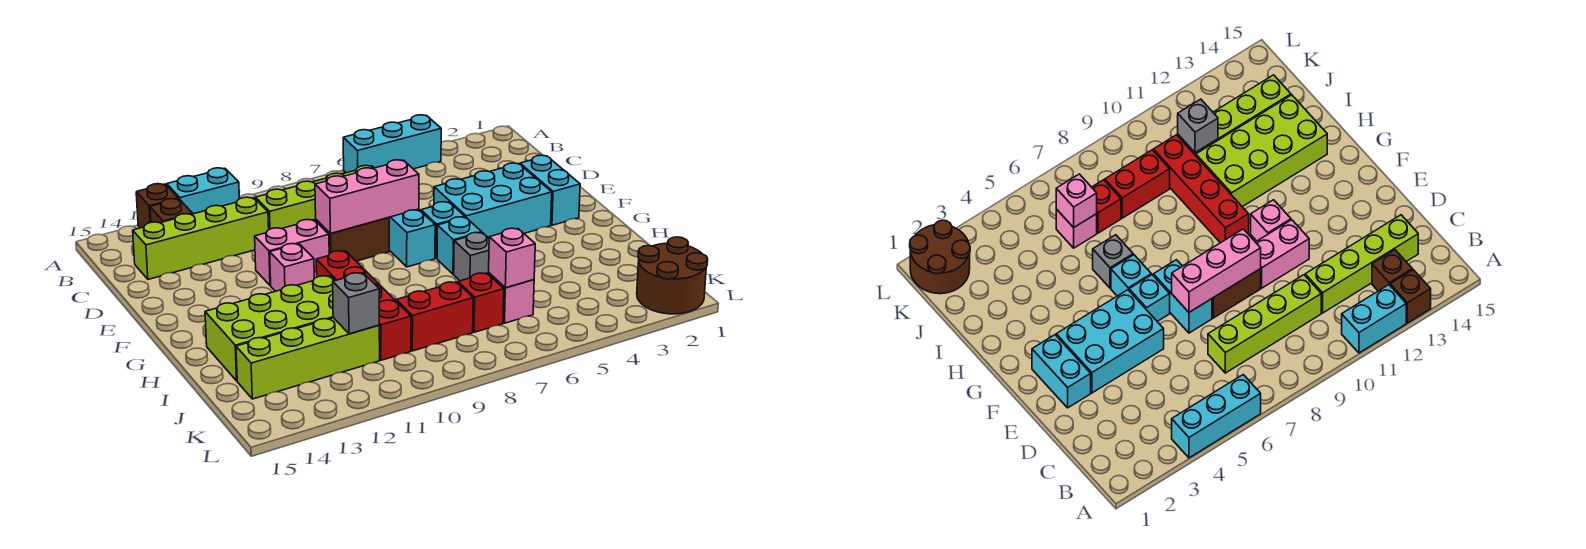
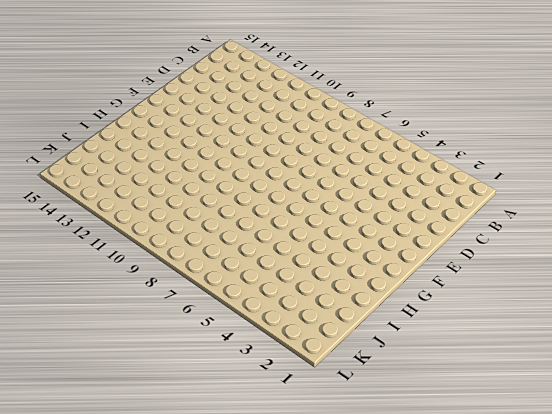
none -> cyan brick A4:A6 level 1
none -> cyan brick A11:A12 level 1
none -> brown brick A13 level 1

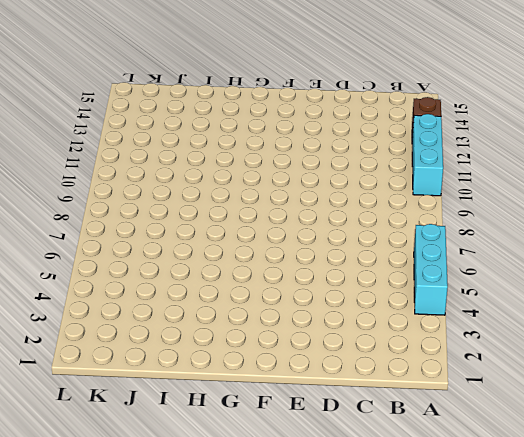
cyan brick A10:A12 level 1 -> cyan brick A11:A12 level 1
none -> brown brick B13 level 1
none -> lime brick C7:C10 level 1
none -> lime brick C11:C14 level 1

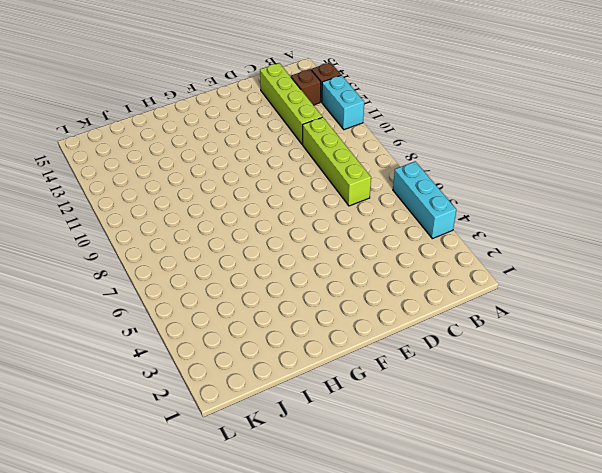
none -> cyan brick E2:F2 level 1
none -> cyan brick E3:F5 level 1
none -> cyan brick E7:F7 level 1

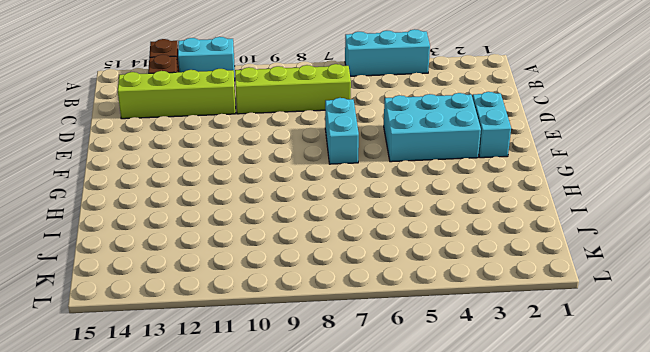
none -> brown brick E8:E9 level 1
none -> pink brick E10:E11 level 1
none -> cyan brick F6 level 1

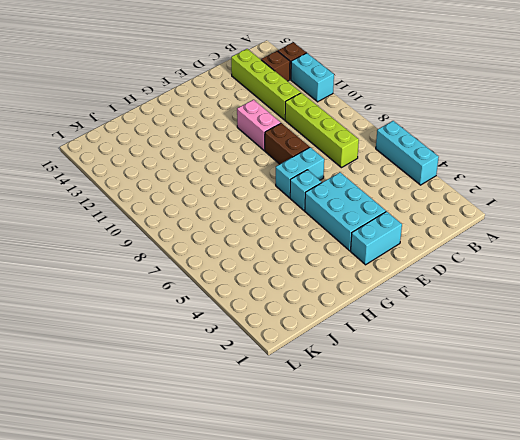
none -> pink brick F11 level 1
none -> cyan brick G6 level 1
none -> red brick G10:J10 level 1

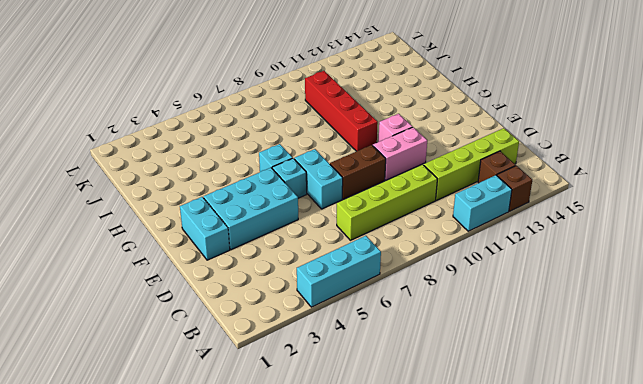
none -> grey brick H6 level 1
none -> lime brick H11:I14 level 1
none -> pink brick J6 level 1

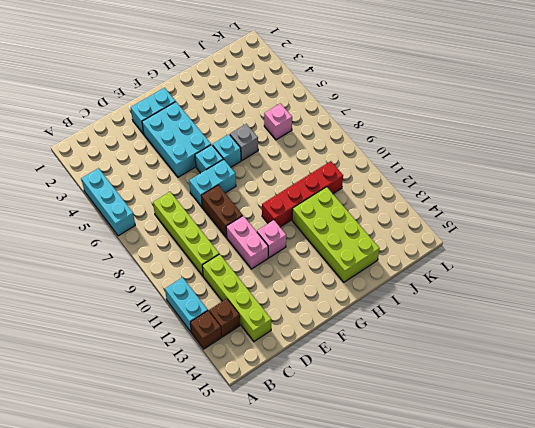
none -> red brick J7 level 1
none -> red brick J8:J9 level 1
none -> lime brick J11:J14 level 1

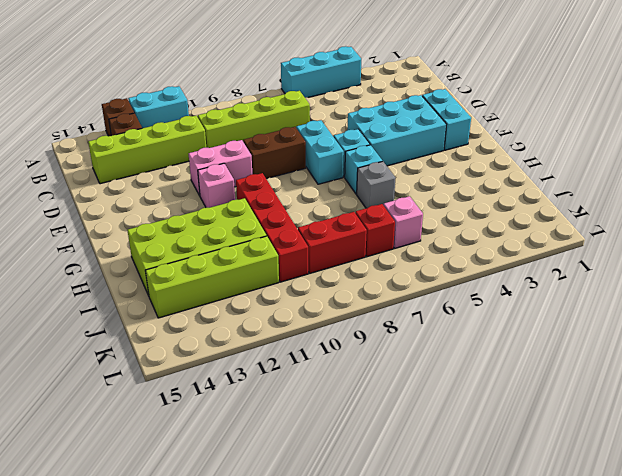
none -> brown round brick K1:L2 level 1
none -> pink brick E7:E9 level 2
none -> pink brick J6 level 2

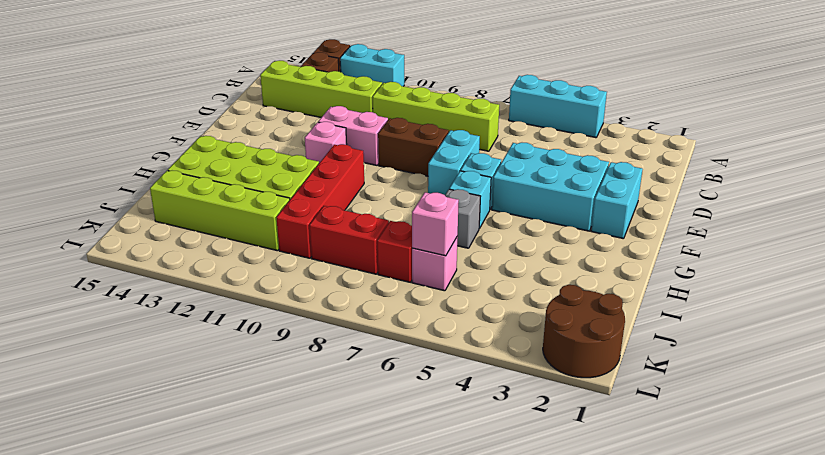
none -> pink brick E7:E9 level 2
none -> grey brick J11 level 2

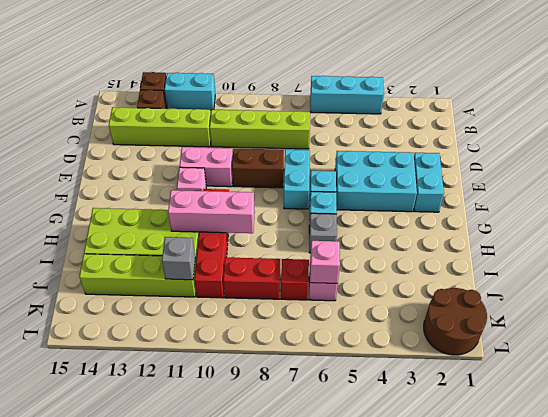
pink brick H9:H11 level 2 -> pink brick E7:E9 level 2

